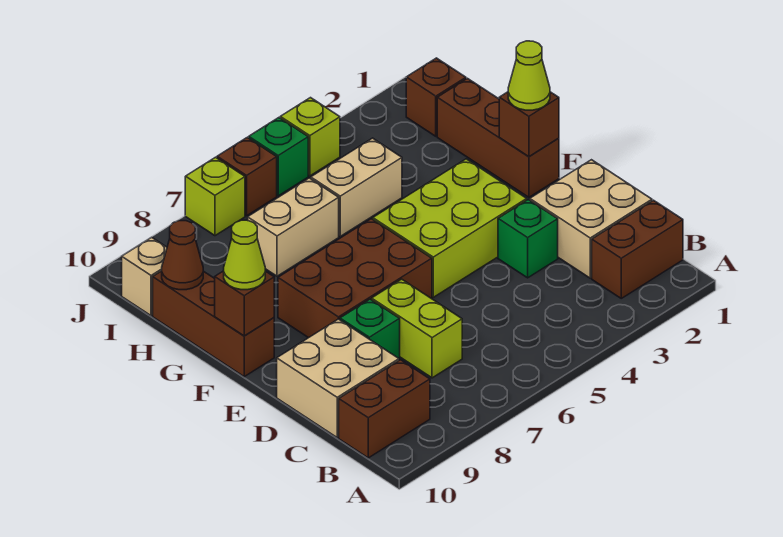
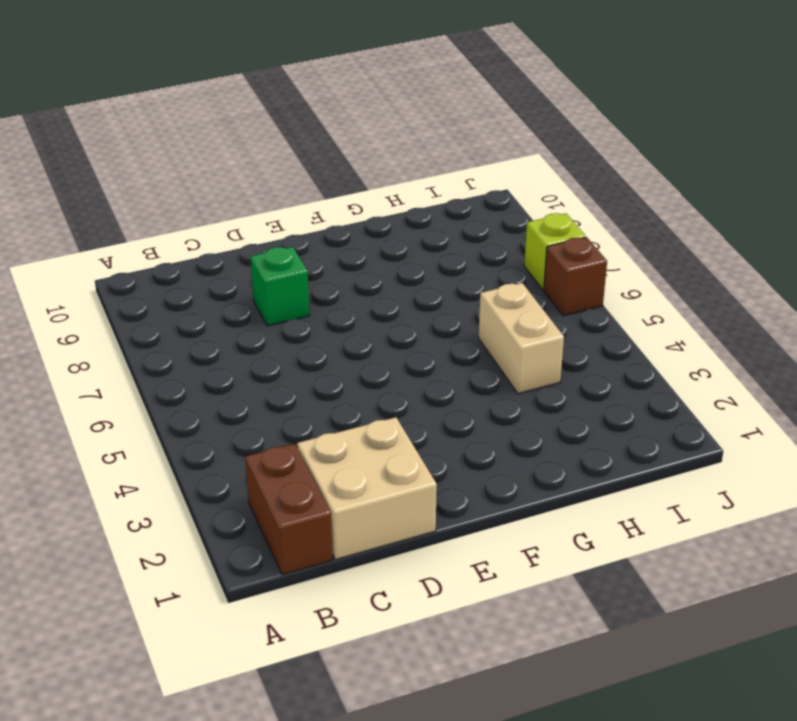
none -> brown brick B9:B10 level 1
none -> lime brick C7:D7 level 1
none -> tan brick C9:D10 level 1

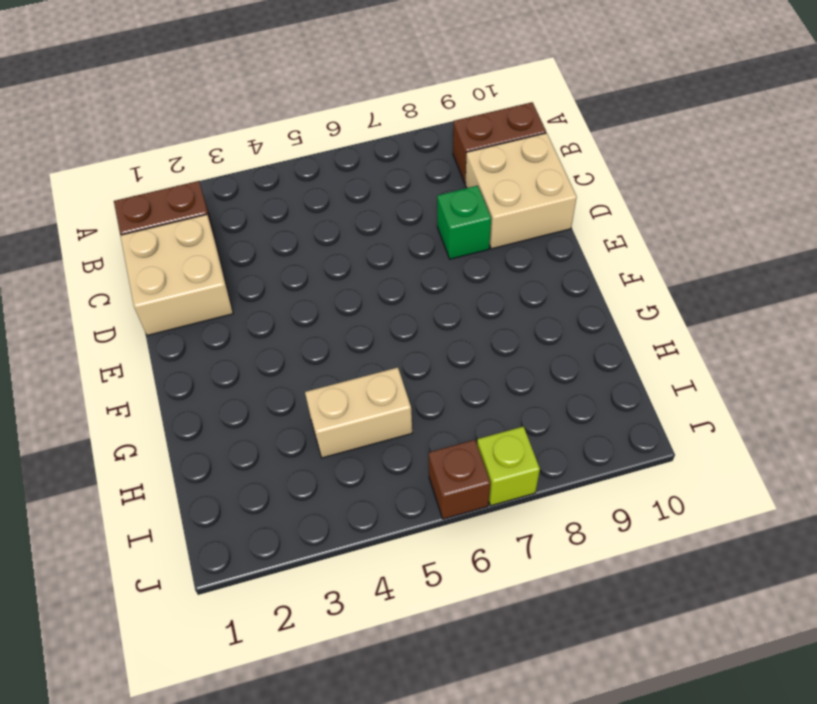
none -> lime brick C7:D7 level 1
none -> green brick D3 level 1
none -> lime brick E3:F5 level 1

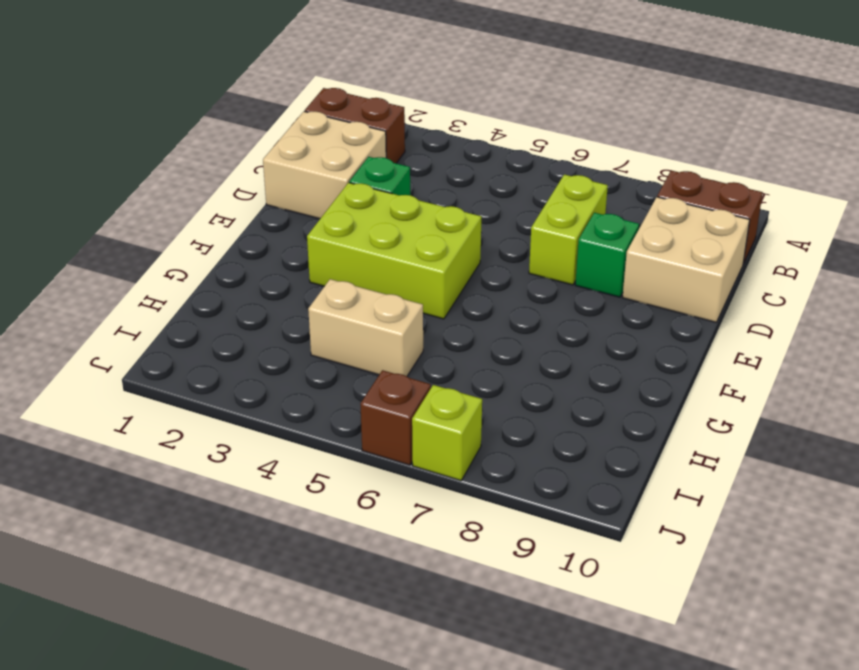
none -> brown brick E6:F8 level 1
none -> brown brick F1:H1 level 1
none -> brown brick F10:H10 level 1

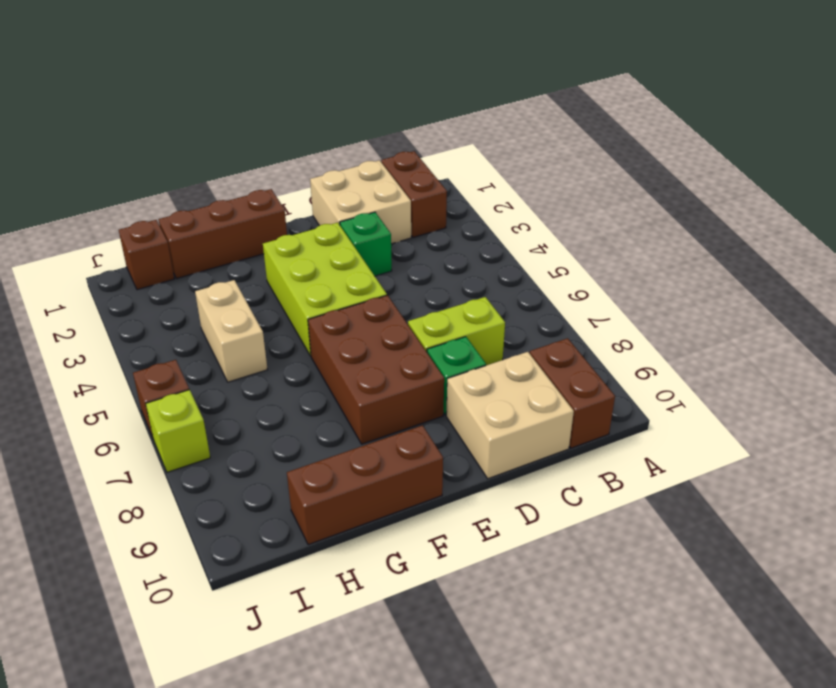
none -> tan brick H6:H7 level 1
none -> tan brick I10 level 1
none -> lime brick J4 level 1

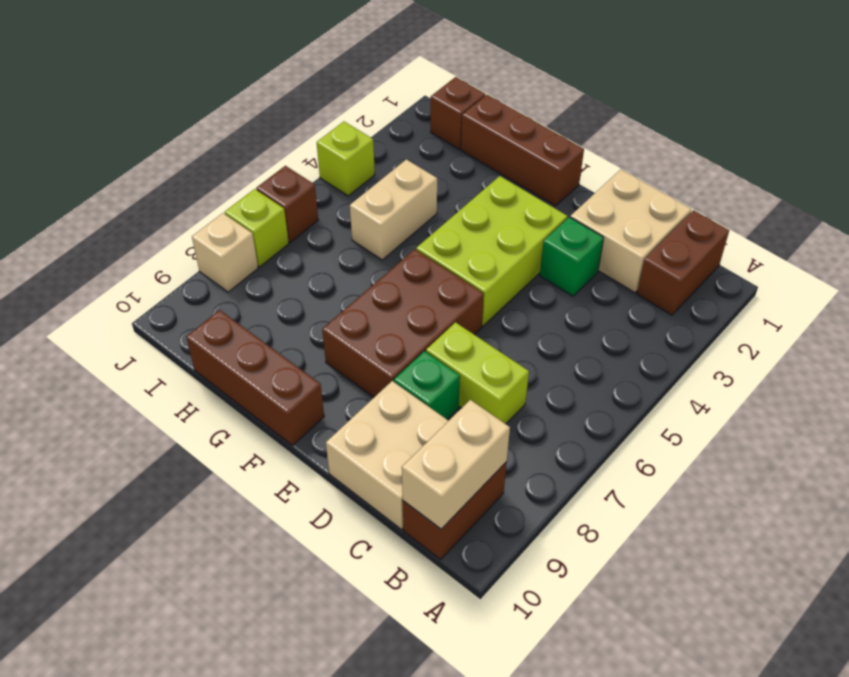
tan brick B9:B10 level 2 -> tan brick H6:H7 level 1
tan brick J8 level 1 -> tan brick I10 level 1
none -> green brick J5 level 1
none -> brown brick F1 level 2
none -> brown brick F10 level 2

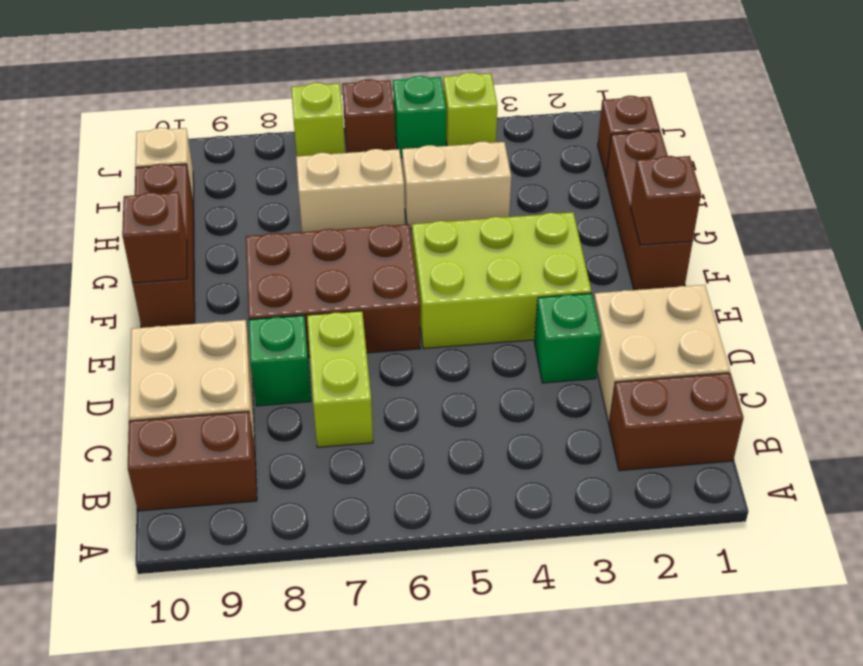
none -> brown cone H10 level 2
none -> lime cone F1 level 3
none -> lime cone F10 level 3

